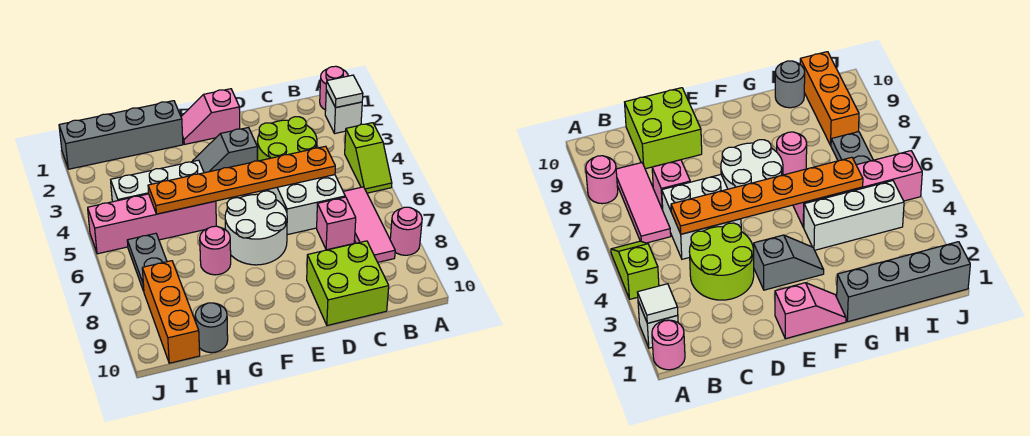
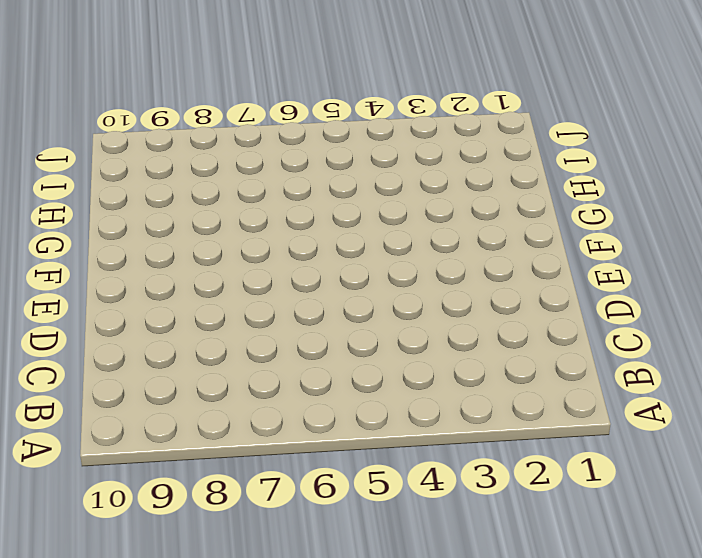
none -> pink round brick A1 level 1
none -> white brick A2 level 1
none -> lime slope A4:A5 level 1 top 4

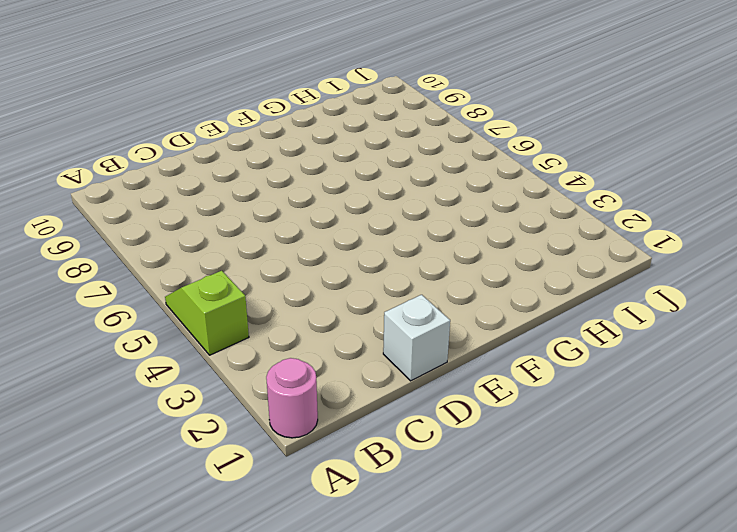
white brick D1 level 1 -> white brick A2 level 1
none -> pink round brick A8 level 1
none -> pink tile B6:B8 level 1
none -> lime round brick C3:D4 level 1

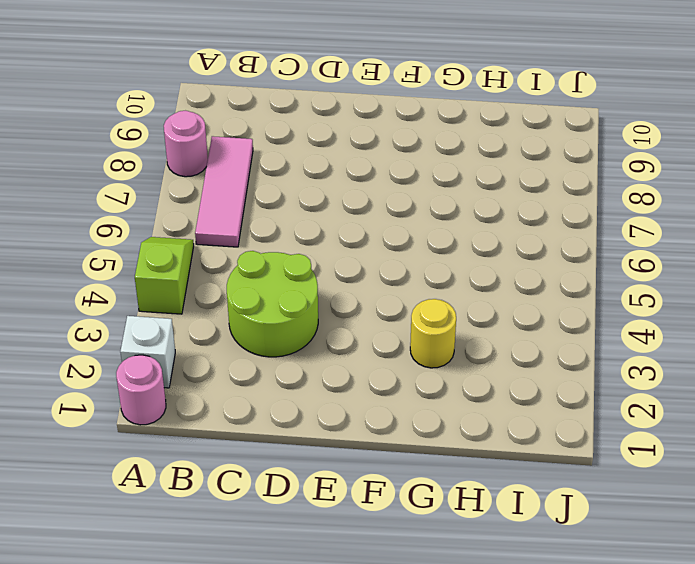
yellow round brick G3 level 1 -> none
none -> white brick C5:D6 level 1
none -> pink brick C7 level 1
none -> lime brick C9:D10 level 1

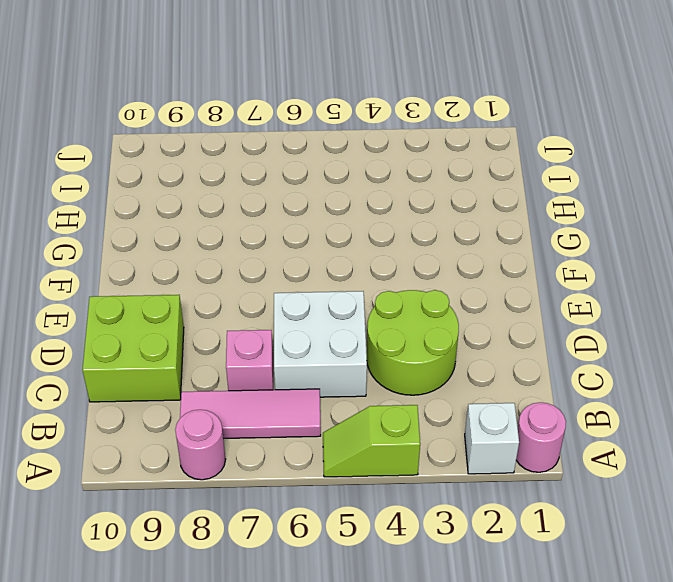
none -> pink slope E1:F1 level 1 top E
none -> grey slope E3:F3 level 1 top E
none -> white round brick E6:F7 level 1

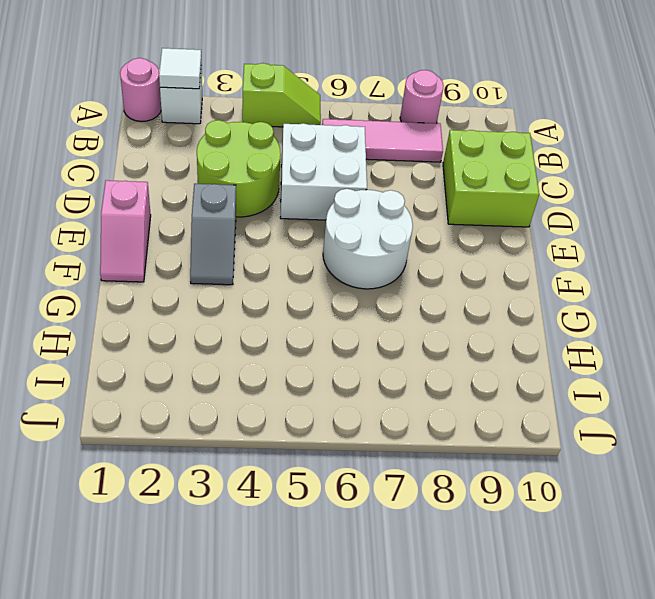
none -> pink brick C7 level 1
none -> grey brick G1:J1 level 1
none -> white brick G4:I4 level 1

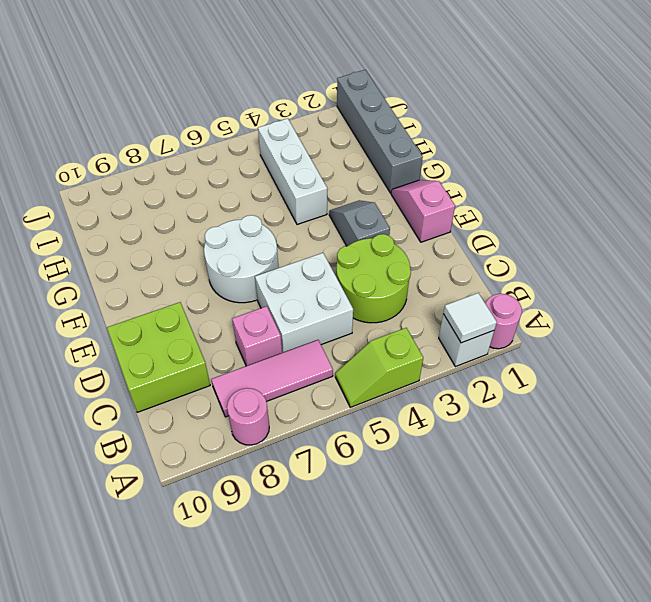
none -> pink brick G5:J5 level 1
none -> pink round brick G7 level 1
none -> grey round brick H10 level 1

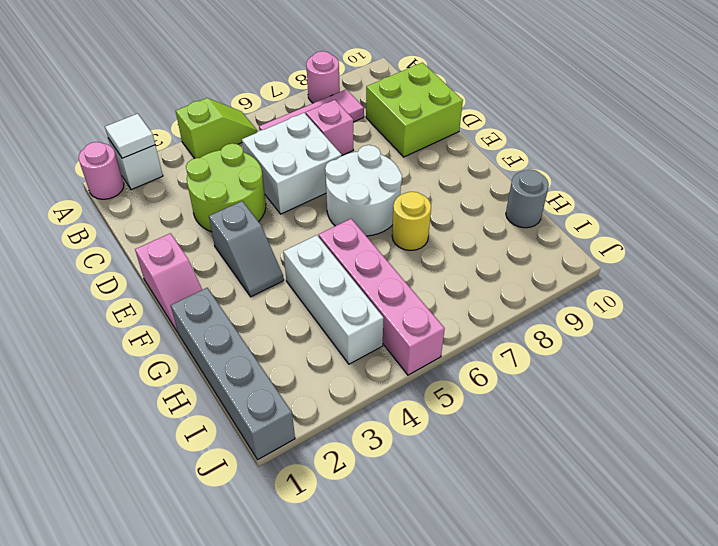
yellow round brick G7 level 1 -> pink round brick G7 level 1
none -> grey plate I6:I7 level 1
none -> orange brick I8:I10 level 1
none -> orange plate C5:H5 level 2

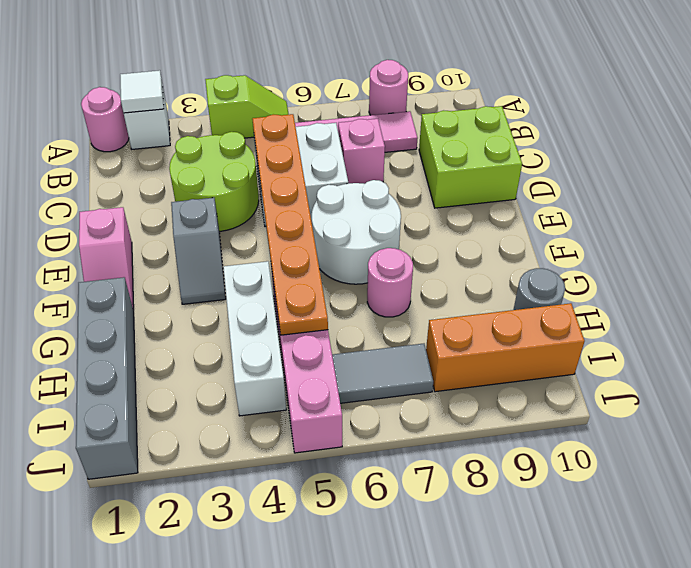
grey tile I6:I7 level 1 -> grey plate I6:I7 level 1

